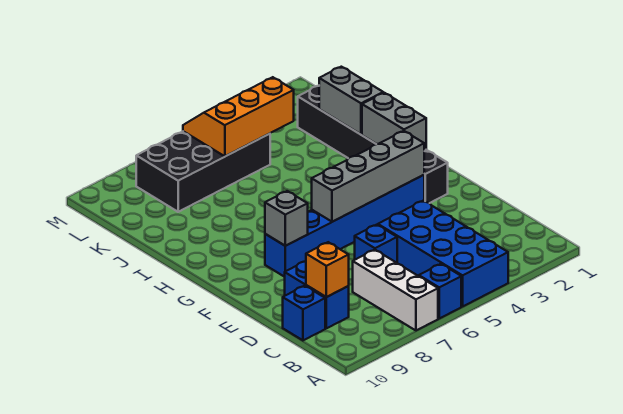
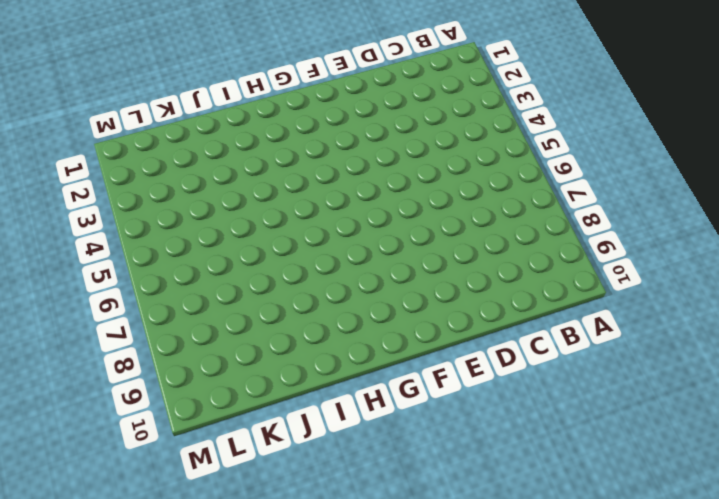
none -> blue brick A4:D5 level 1
none -> blue brick A6 level 1
none -> white brick A7:C7 level 1

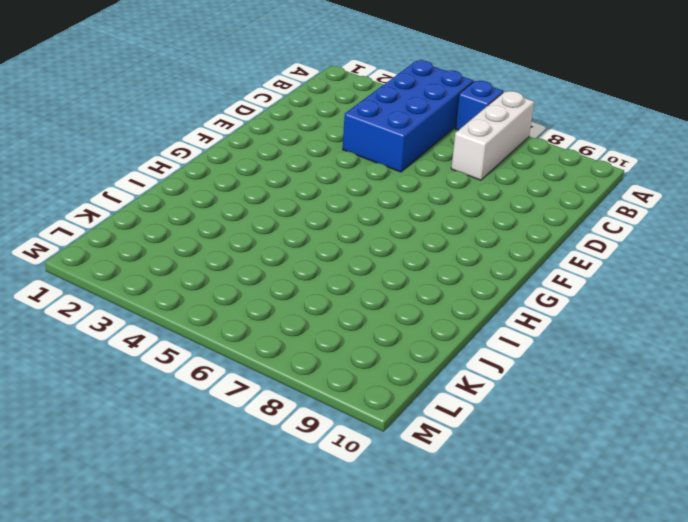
none -> blue brick C9:D9 level 1
none -> blue brick C10 level 1
none -> blue brick D6 level 1

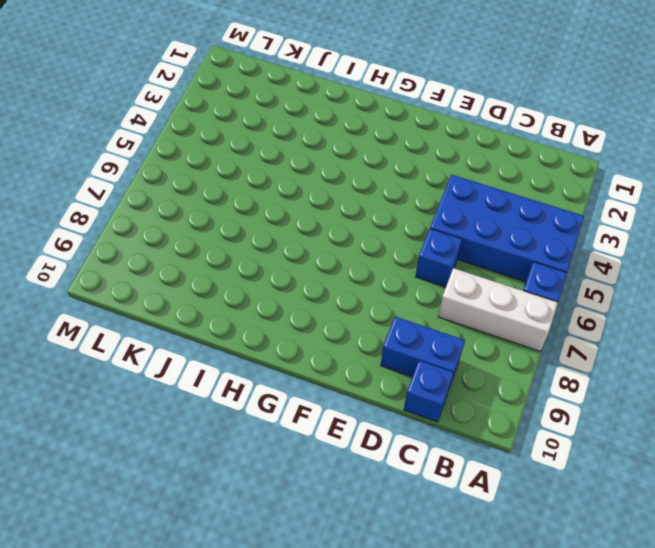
none -> black brick F2:K2 level 1
none -> blue brick F3:F8 level 1
none -> black brick K5:L8 level 1

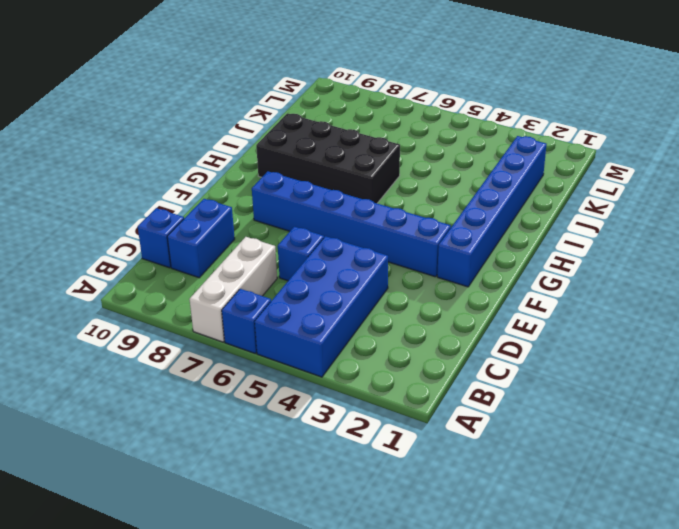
blue brick F2:K2 level 1 -> black brick F2:K2 level 1
black brick H6:I9 level 1 -> black brick K5:L8 level 1
none -> orange brick C9 level 2
none -> grey brick F3:F6 level 2
none -> grey brick F8 level 2

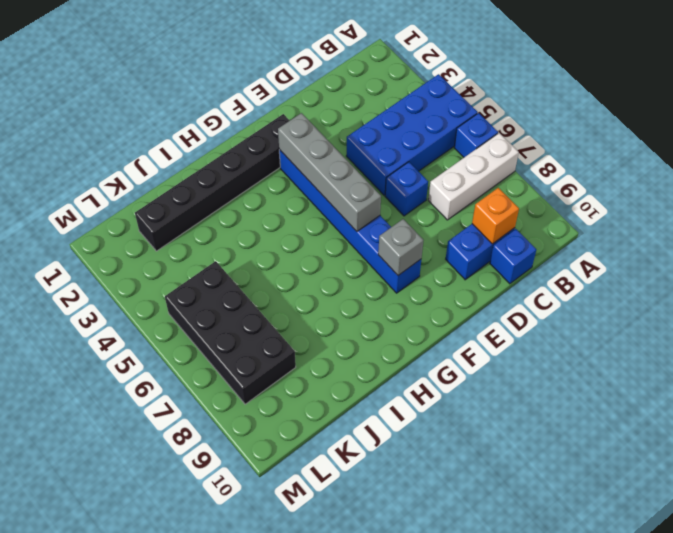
none -> grey brick G2:H2 level 2
none -> grey brick I2:J2 level 2
none -> orange slope K4:L6 level 2 top K

